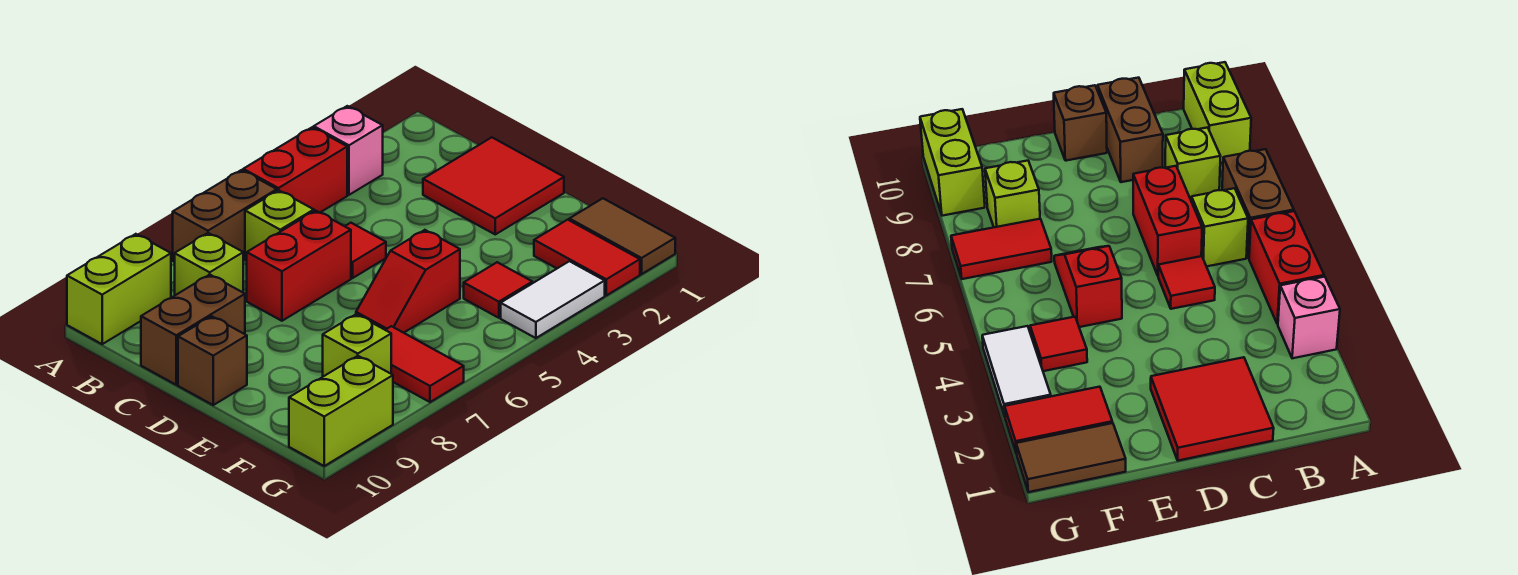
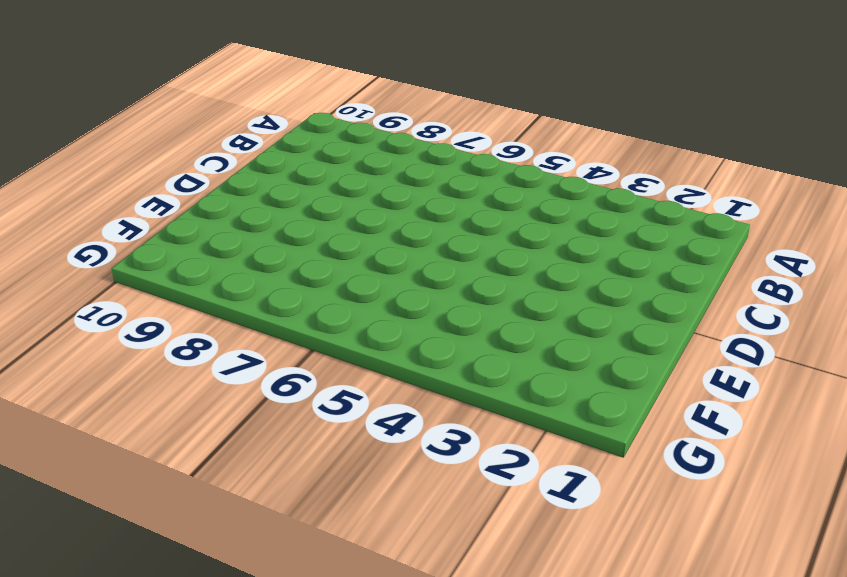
none -> pink brick A3 level 1
none -> red brick A4:A5 level 1
none -> brown brick A6:A7 level 1

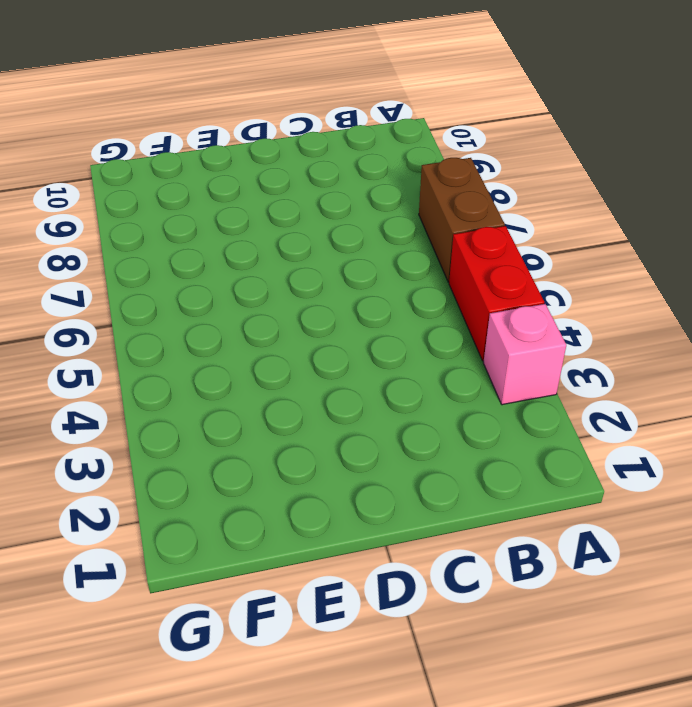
none -> lime brick A9:A10 level 1
none -> lime brick B6 level 1
none -> lime brick B8 level 1

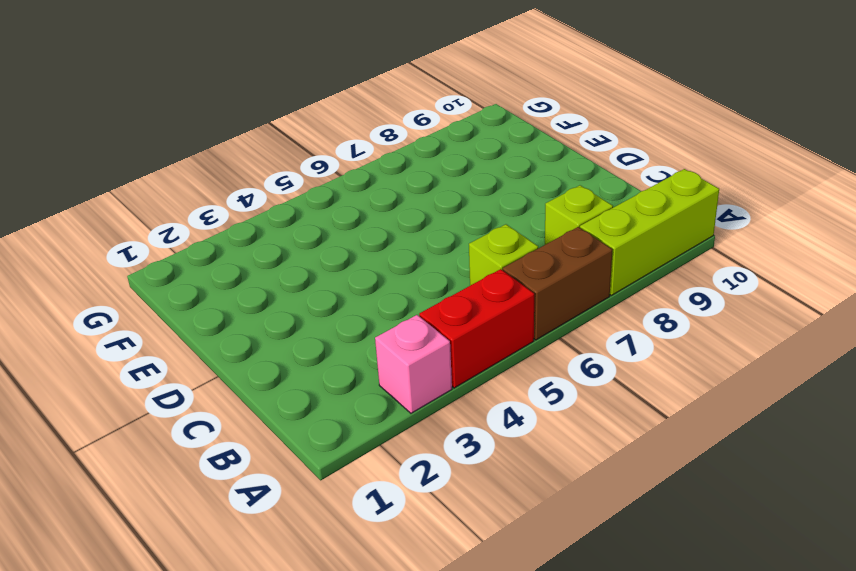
lime brick A8:A10 level 1 -> lime brick A9:A10 level 1
none -> red tile C1:D2 level 1
none -> red tile C5 level 1
none -> red brick C6:C7 level 1

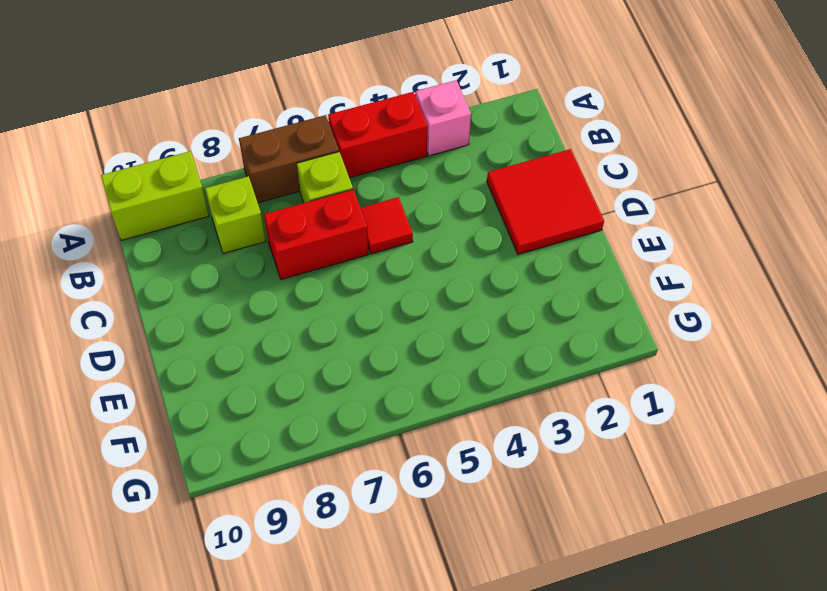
none -> brown brick C9:C10 level 1
none -> brown brick D10 level 1
none -> red slope E5:E6 level 1 top 5

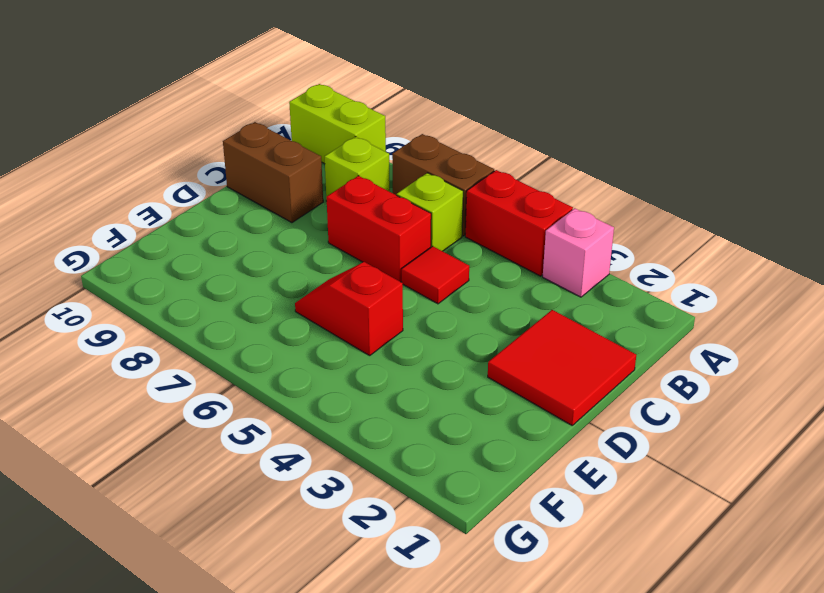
none -> brown brick D10 level 1
none -> brown tile F1:G1 level 1
none -> red tile F2:G2 level 1

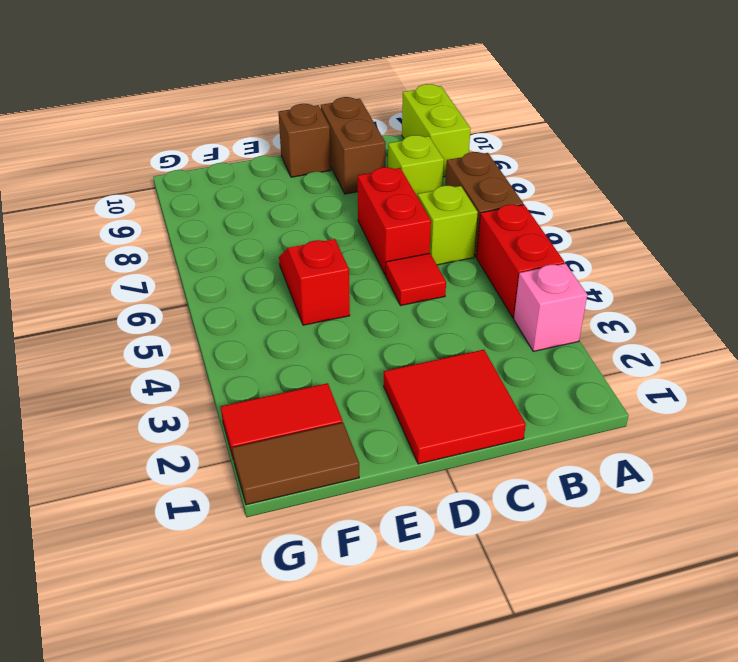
none -> red tile F4 level 1
none -> red tile F7:G7 level 1
none -> lime brick F8 level 1

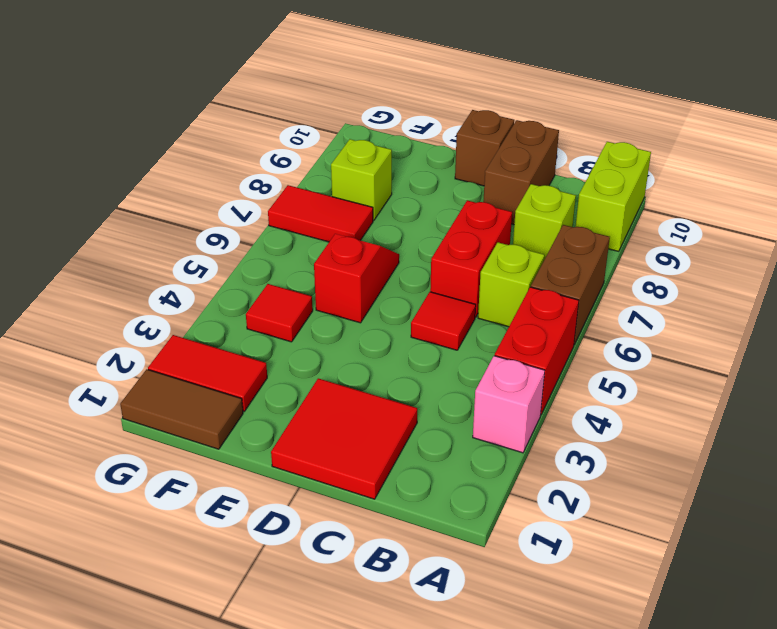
none -> white tile G3:G4 level 1
none -> lime brick G9:G10 level 1

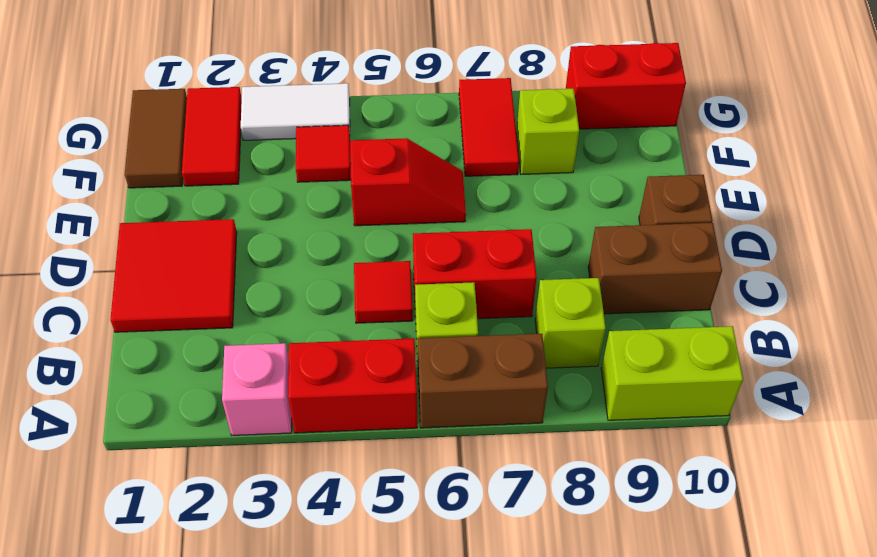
red brick G9:G10 level 1 -> lime brick G9:G10 level 1

